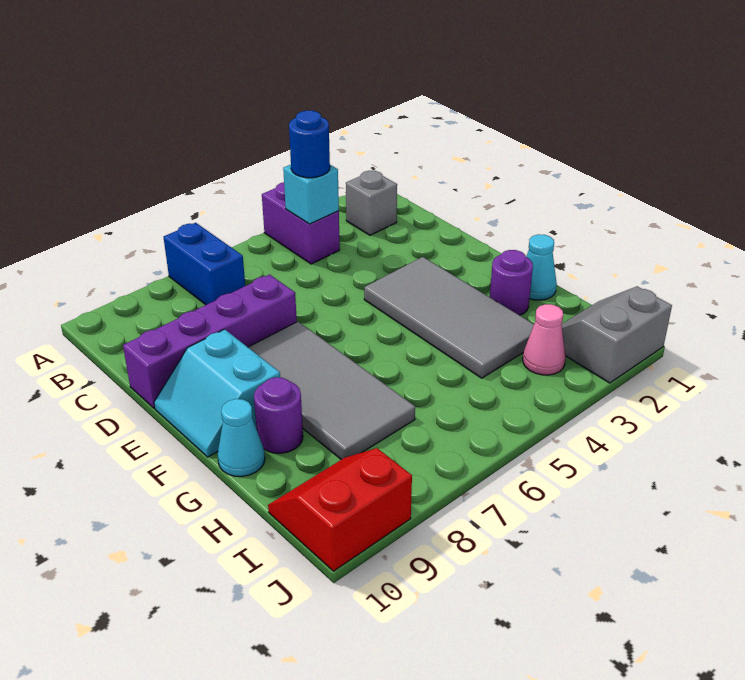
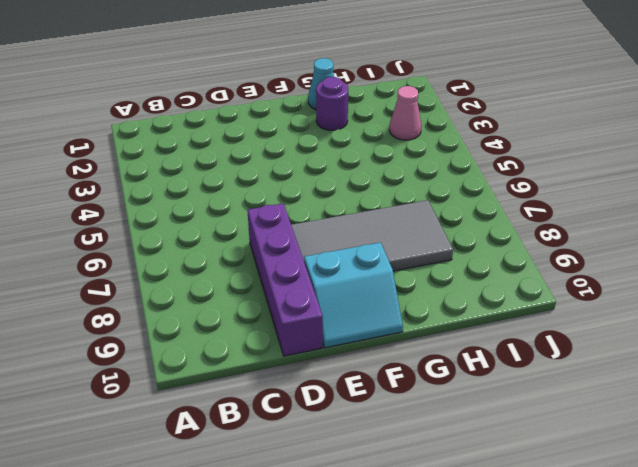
none -> purple brick A4:B4 level 1
none -> blue brick A7:B7 level 1
none -> grey brick B2 level 1

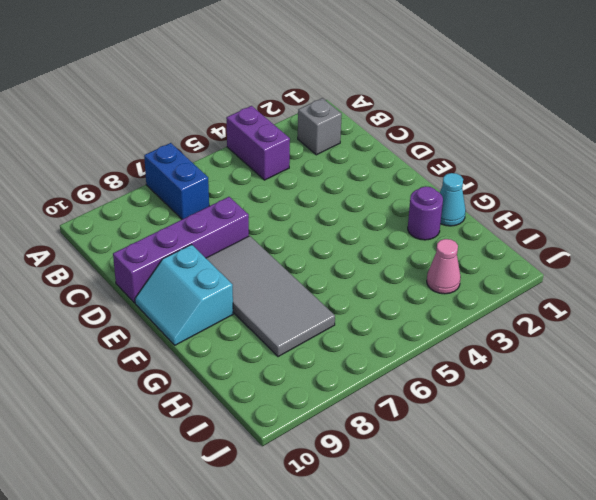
none -> grey tile E3:H4 level 1
none -> purple round brick G9 level 1
none -> cyan cone G10 level 1

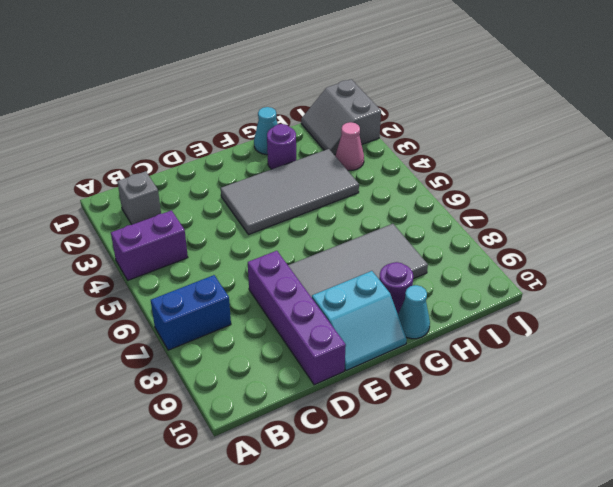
none -> red slope I9:J10 level 1 top J
none -> cyan brick B4 level 2
none -> blue round brick B4 level 3

